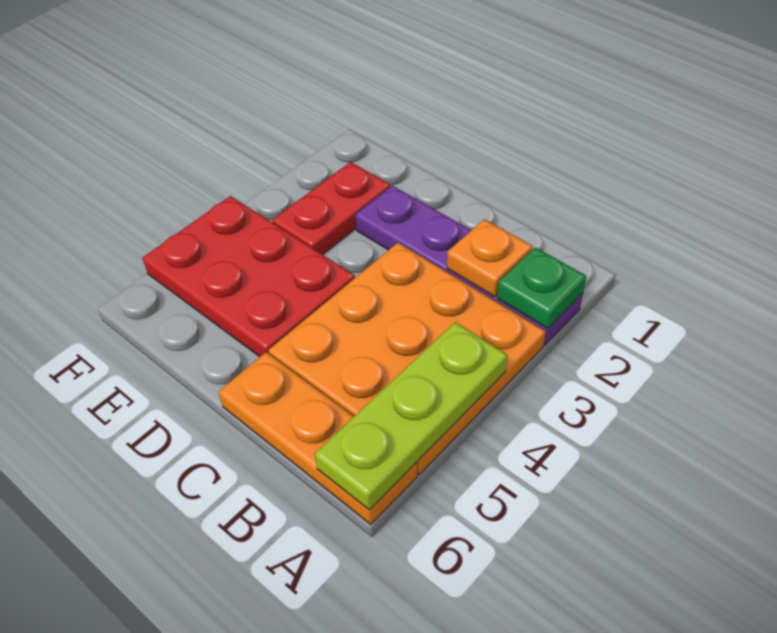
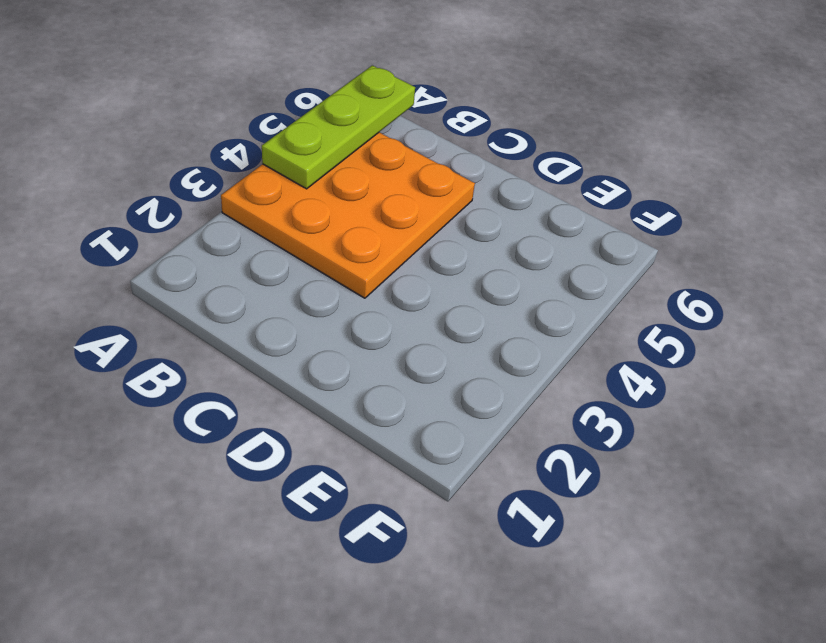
none -> purple plate A2:D2 level 1
none -> orange plate A6:C6 level 1

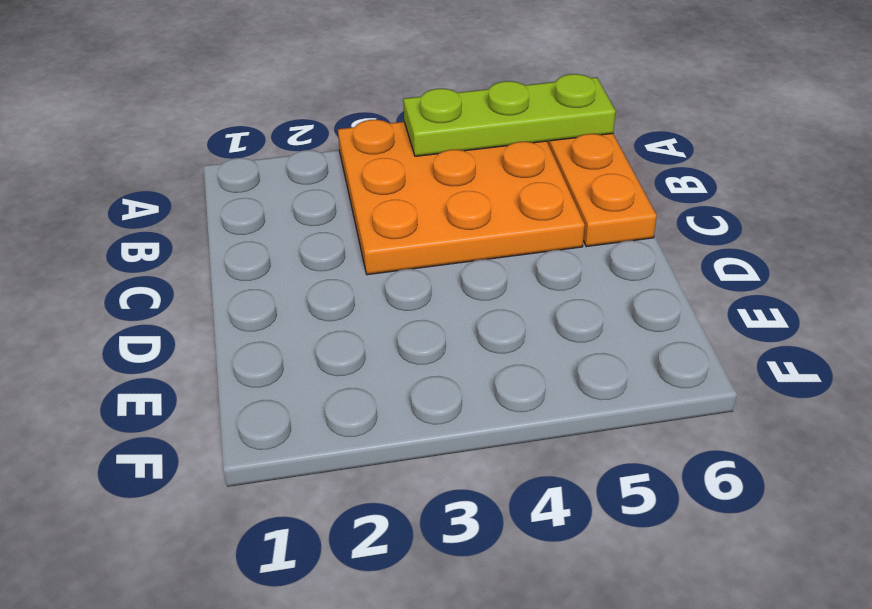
none -> purple plate A2:D2 level 1
none -> red plate D4:F5 level 1

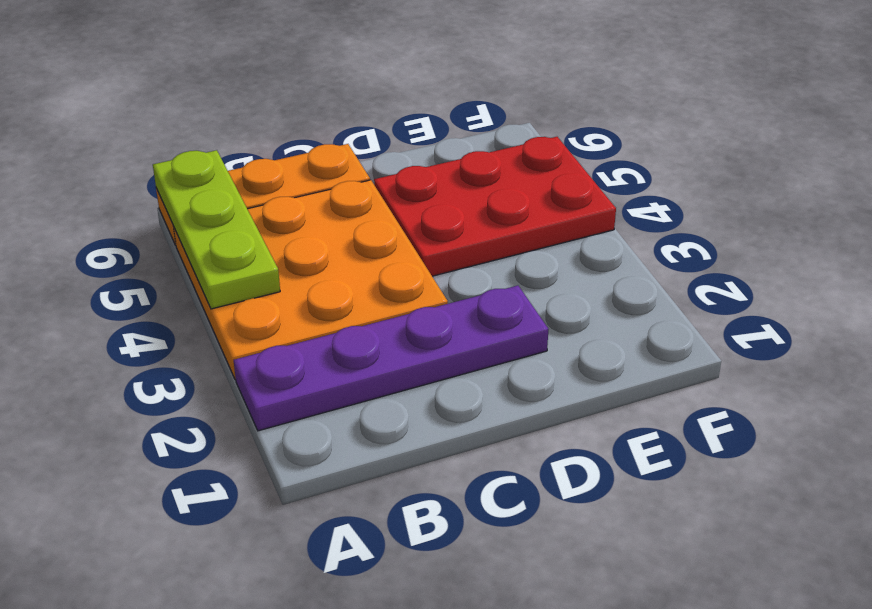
none -> red plate E2:E3 level 1
none -> green plate A2 level 2

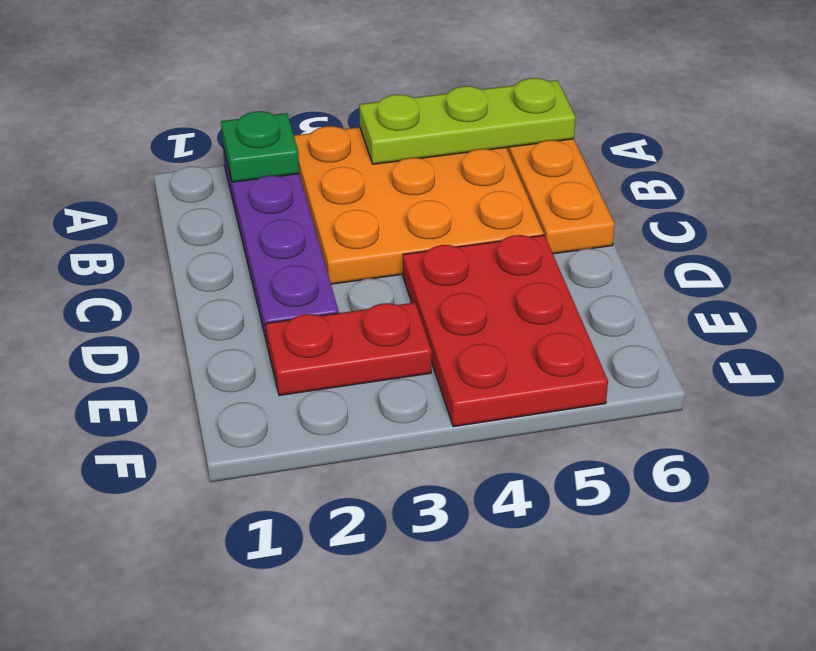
none -> orange plate B2 level 2

